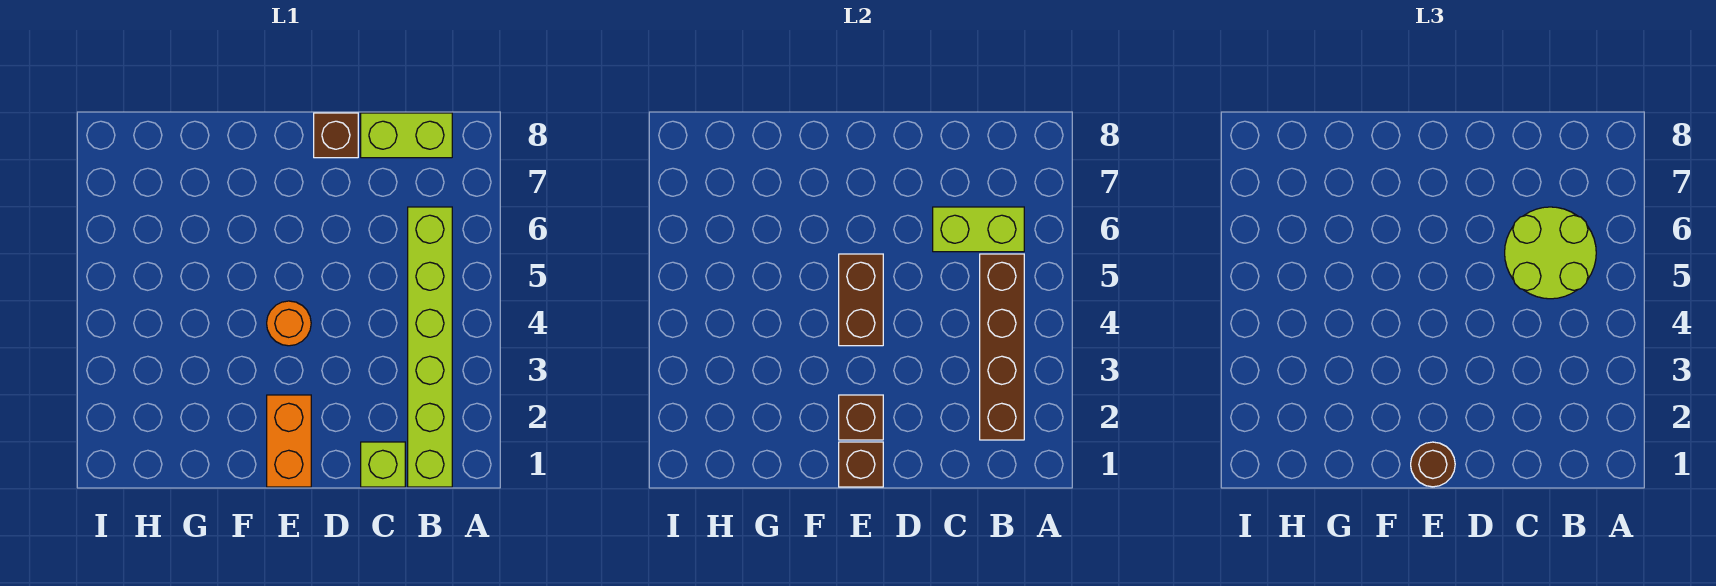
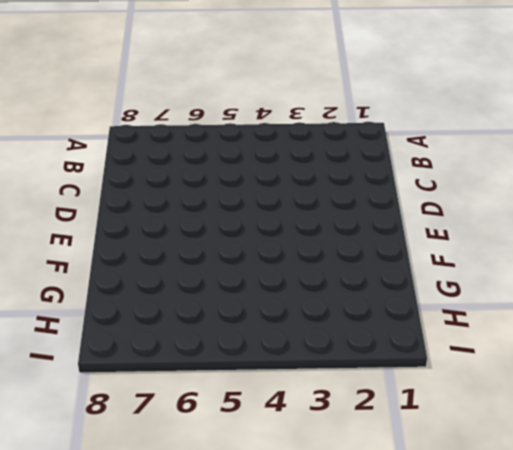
none -> lime brick B1:B6 level 1
none -> lime brick B8:C8 level 1
none -> lime brick C1 level 1

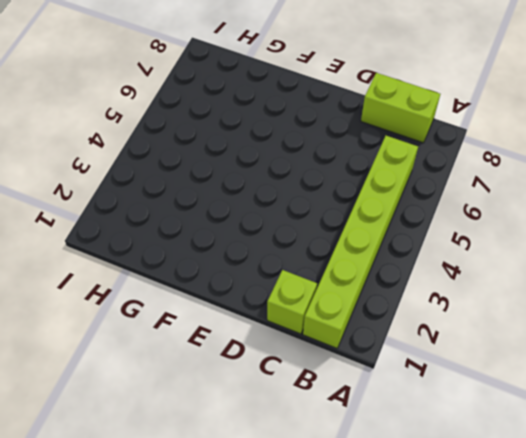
none -> brown brick D8 level 1
none -> orange brick E1:E2 level 1
none -> orange round brick E4 level 1

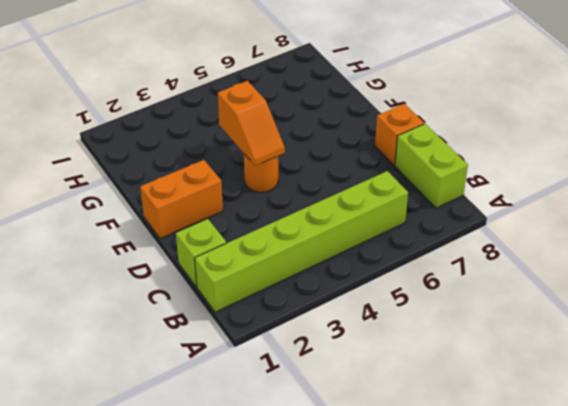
orange brick D8 level 1 -> brown brick D8 level 1
orange slope E4:F4 level 2 top F -> brown brick E4:E5 level 2
none -> brown brick B2:B5 level 2
none -> lime brick B6:C6 level 2
none -> brown brick E1 level 2

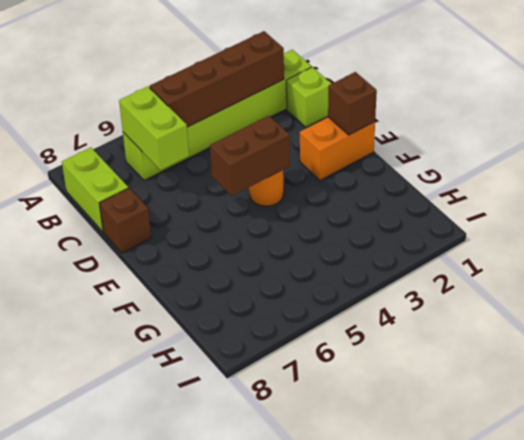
none -> brown brick E2 level 2
none -> lime round brick B5:C6 level 3
none -> brown round brick E1 level 3

